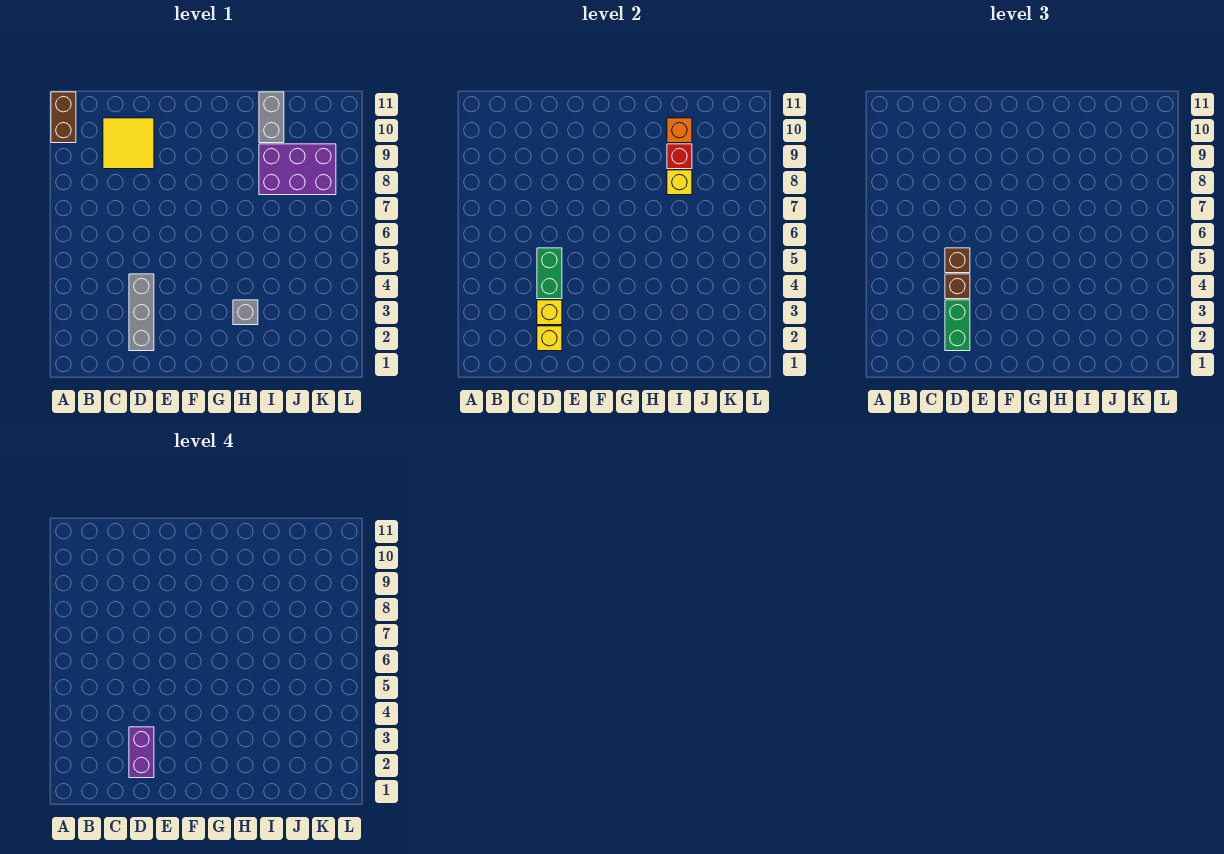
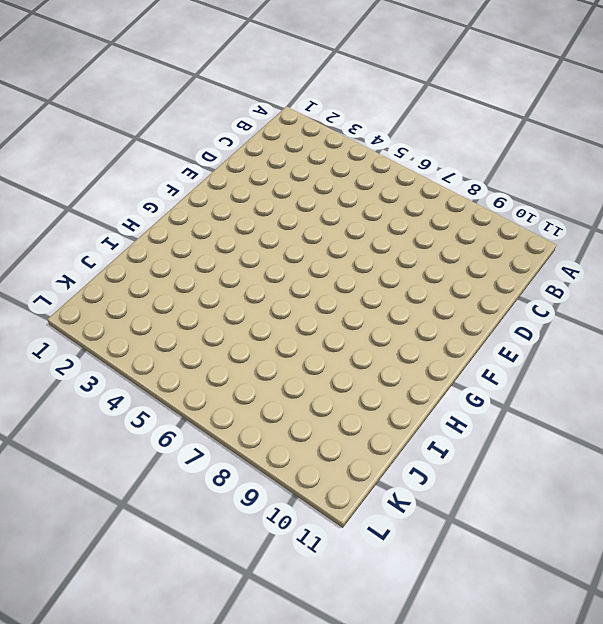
none -> brown brick A10:A11 level 1
none -> yellow tile C9:D10 level 1
none -> grey brick D2:D4 level 1

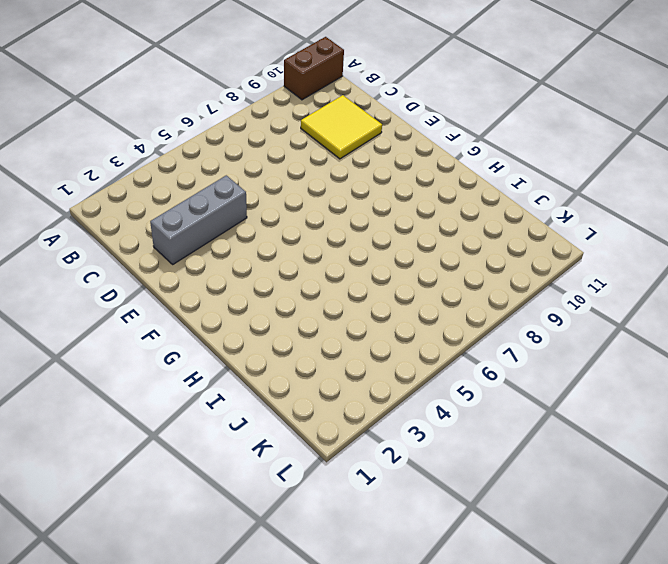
none -> grey brick H3 level 1
none -> purple brick I8:K9 level 1
none -> grey brick I10:I11 level 1

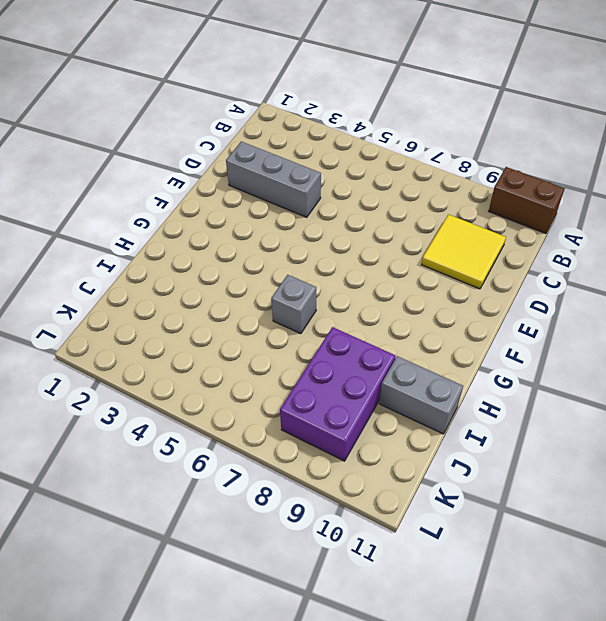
grey brick H6 level 1 -> grey brick H3 level 1
none -> yellow brick D2 level 2
none -> yellow brick D3 level 2
none -> green brick D4:D5 level 2

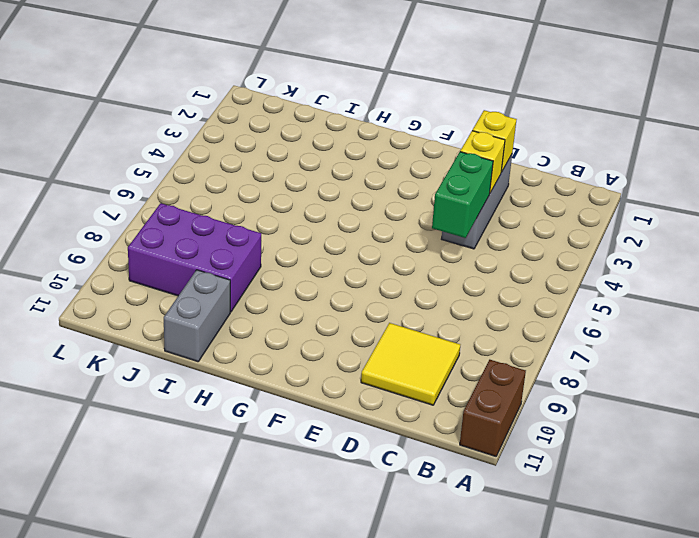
none -> grey brick H3 level 1
none -> yellow brick I8 level 2
none -> red brick I9 level 2

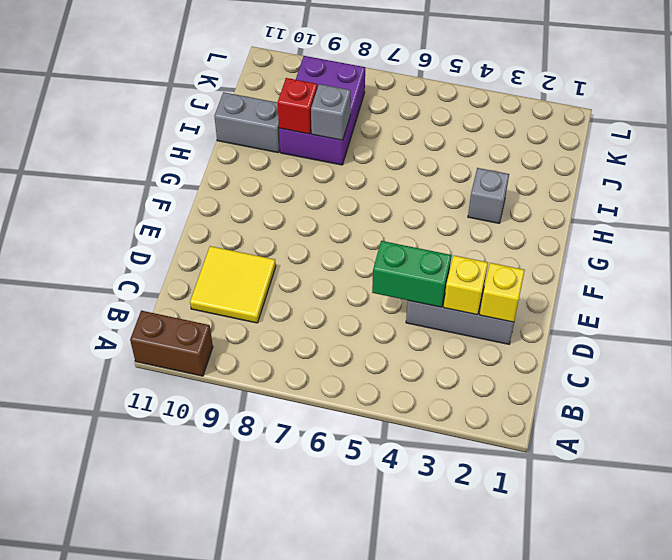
grey brick I8 level 2 -> yellow brick I8 level 2
none -> orange brick I10 level 2
none -> green brick D2:D3 level 3
none -> brown brick D4 level 3

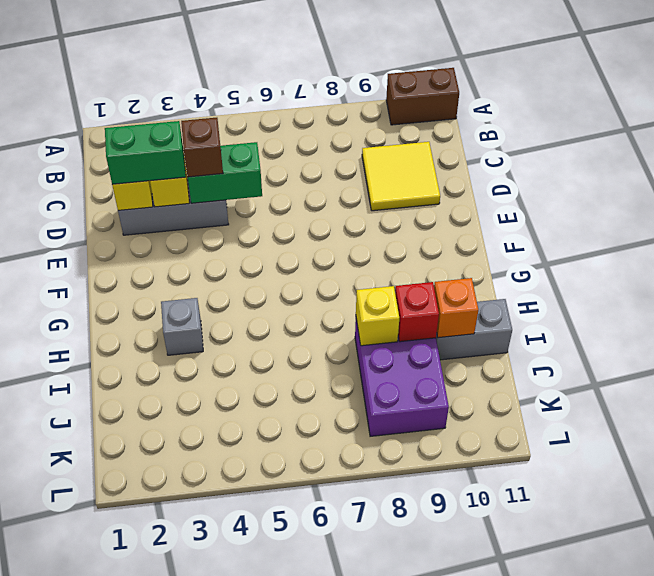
none -> brown brick D5 level 3
none -> purple brick D2:D3 level 4

